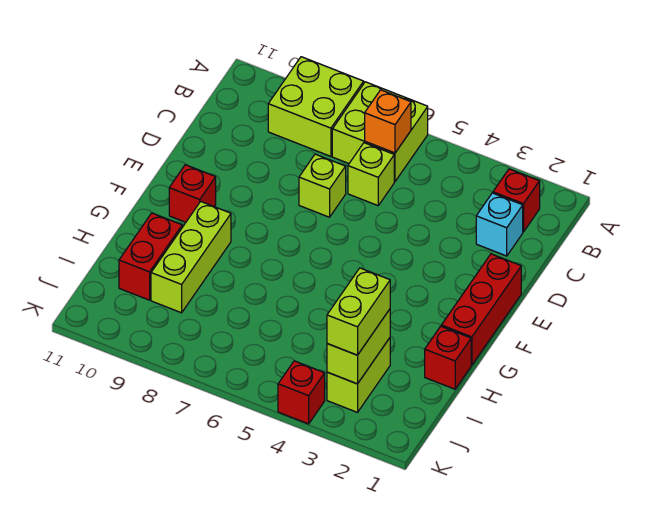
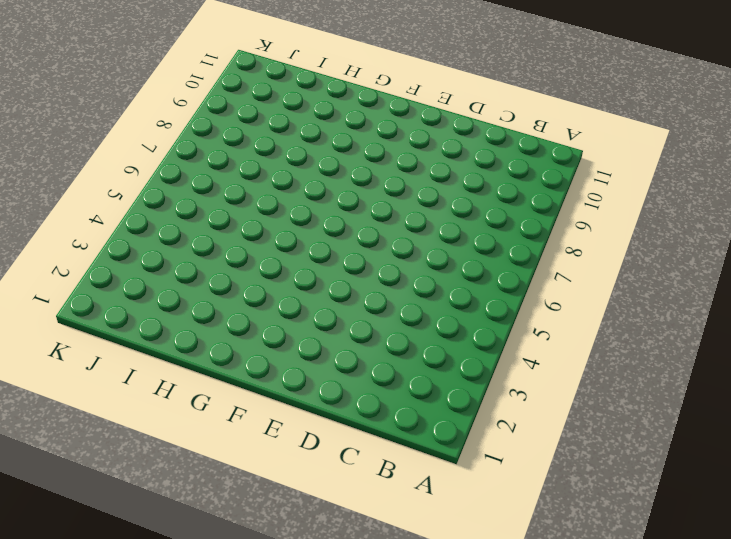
none -> lime brick A6:B7 level 1
none -> lime brick A8:B9 level 1
none -> red brick B2 level 1

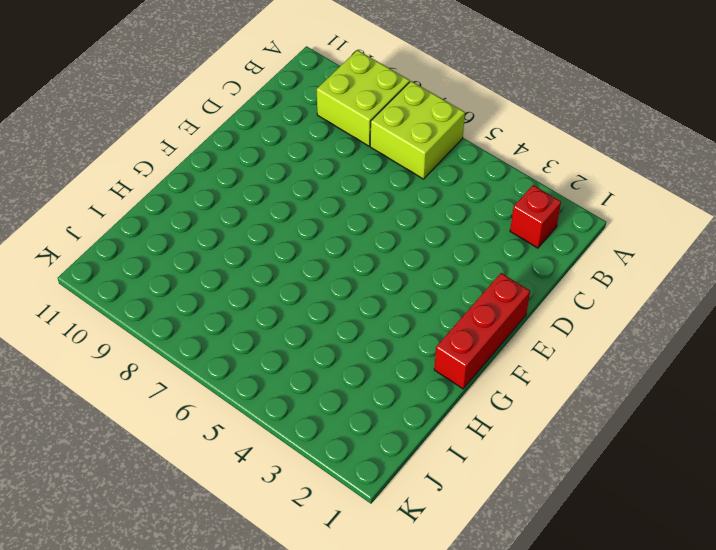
none -> cyan brick C2 level 1
none -> lime brick C6 level 1
none -> lime brick D7 level 1

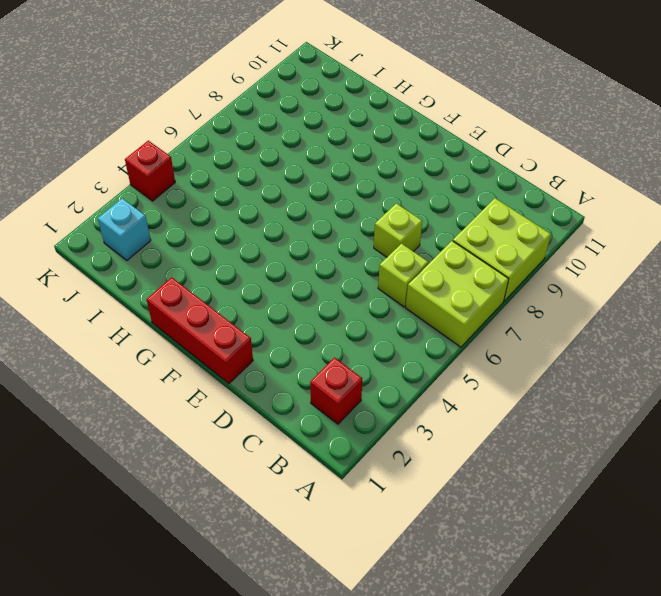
cyan brick J2 level 1 -> cyan brick C2 level 1
none -> red brick F10 level 1
none -> lime brick G9:I9 level 1
none -> red brick H1 level 1

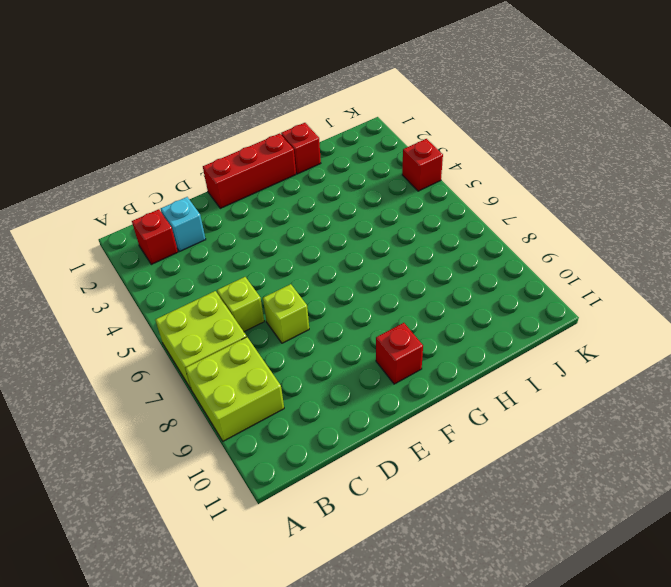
none -> lime brick G9:I9 level 1
none -> red brick H10:I10 level 1
none -> lime brick I3:J3 level 1

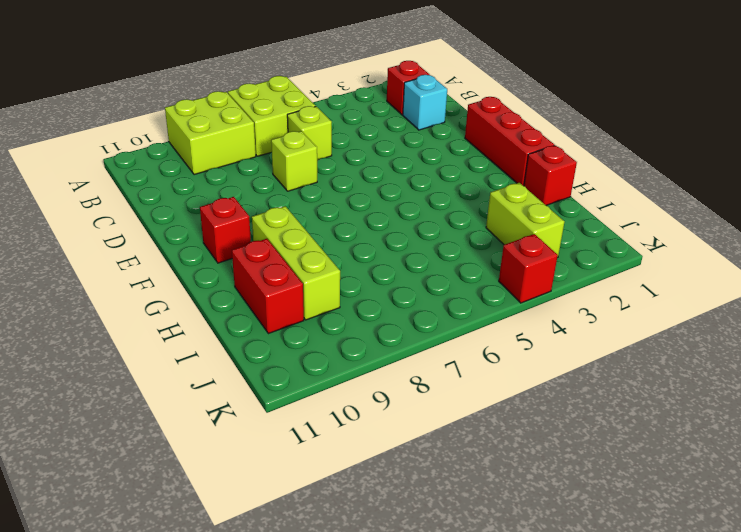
none -> orange brick B6 level 2
none -> lime brick I3:J3 level 2
none -> lime brick I3:J3 level 3

